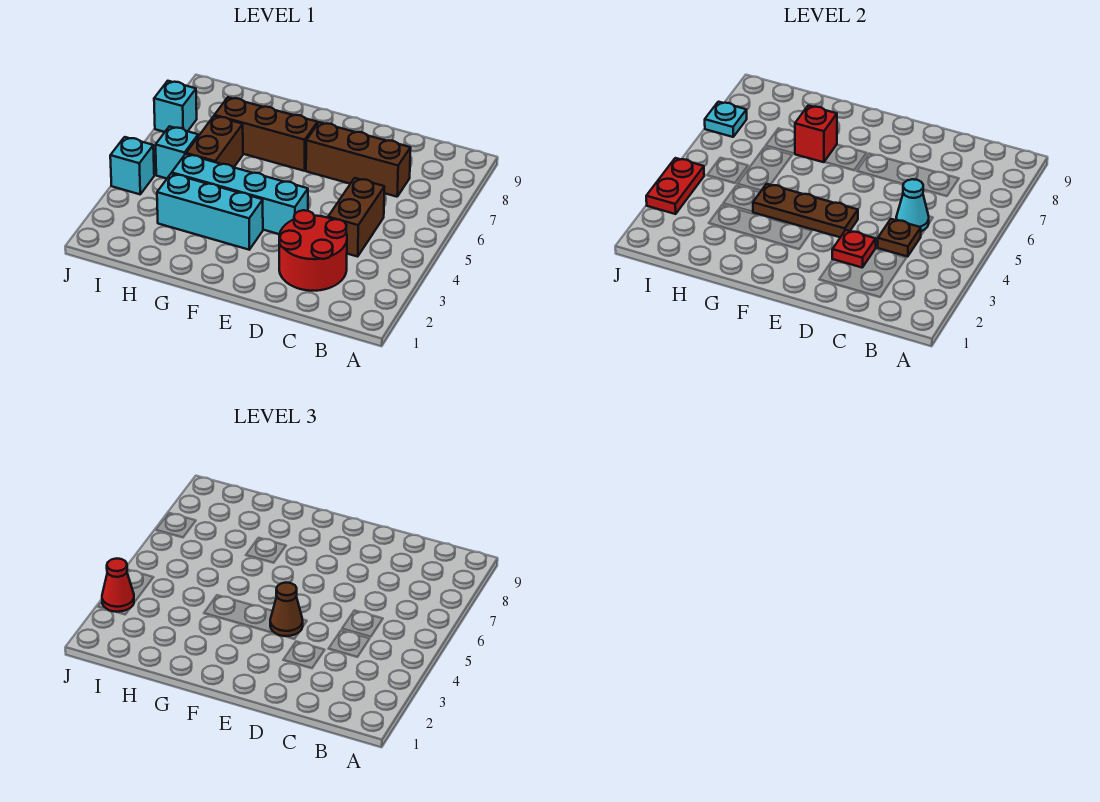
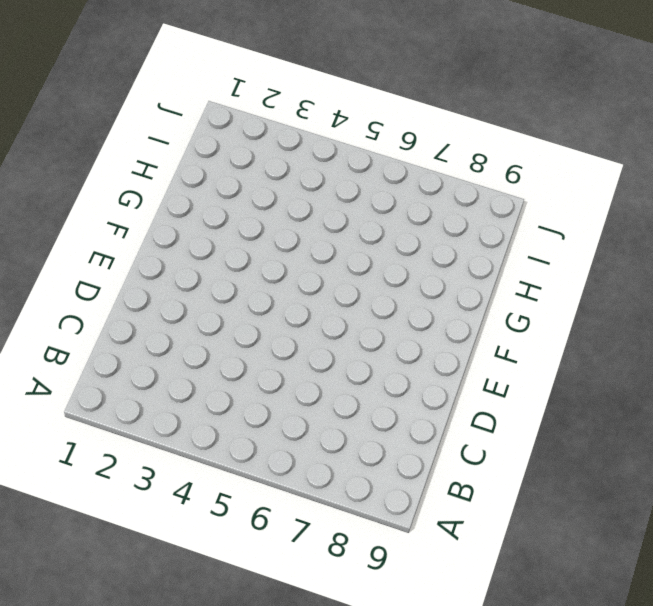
none -> red round brick C2:D3 level 1
none -> brown brick C4:C5 level 1
none -> brown brick C7:E7 level 1

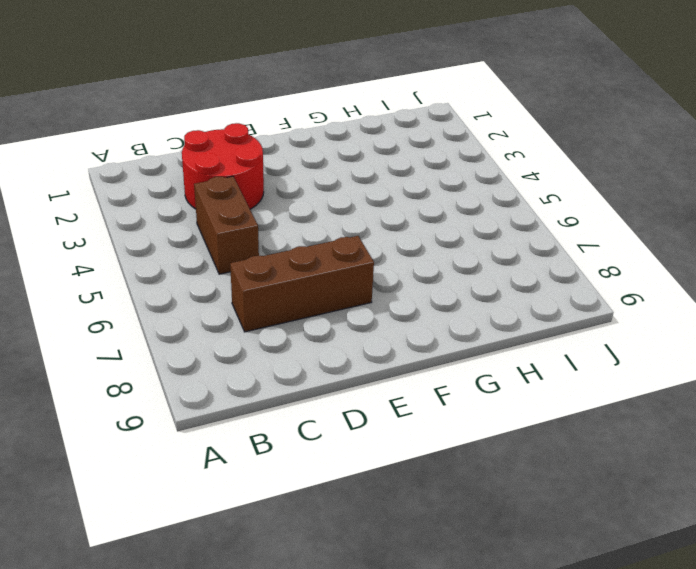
none -> cyan brick E4:H4 level 1
none -> cyan brick F3:H3 level 1
none -> brown brick F7:H7 level 1

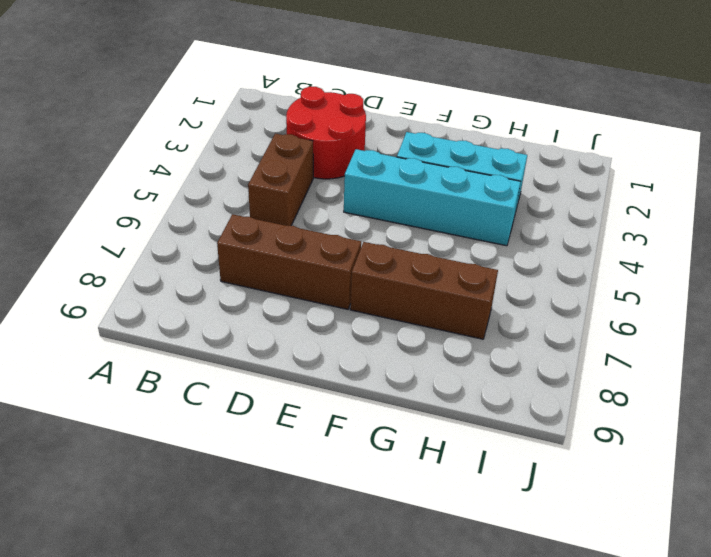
none -> brown brick H5:H6 level 1
none -> cyan brick I5 level 1
none -> cyan brick J4 level 1

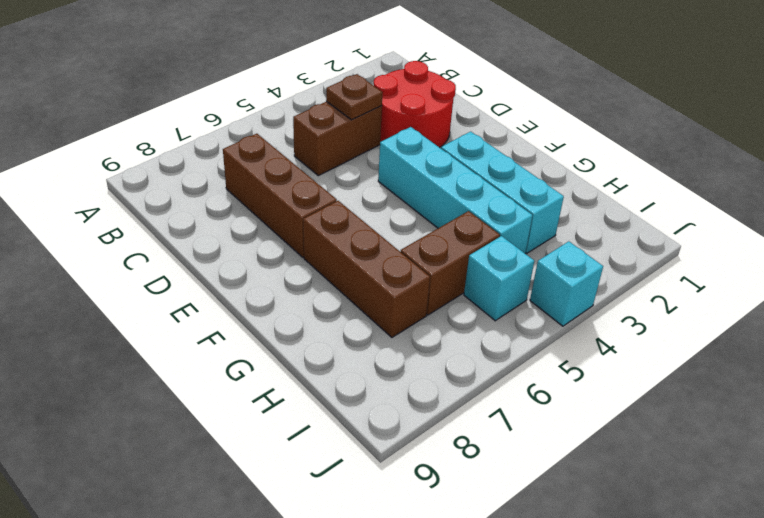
none -> cyan brick J7 level 1
none -> cyan cone C5 level 2
none -> red plate D3 level 2

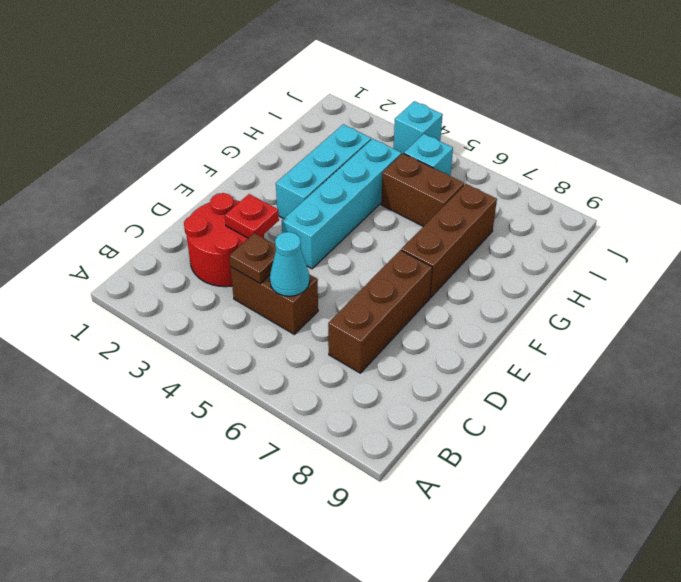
none -> cyan brick J7 level 1
none -> brown plate E4:G4 level 2
none -> red brick G7 level 2

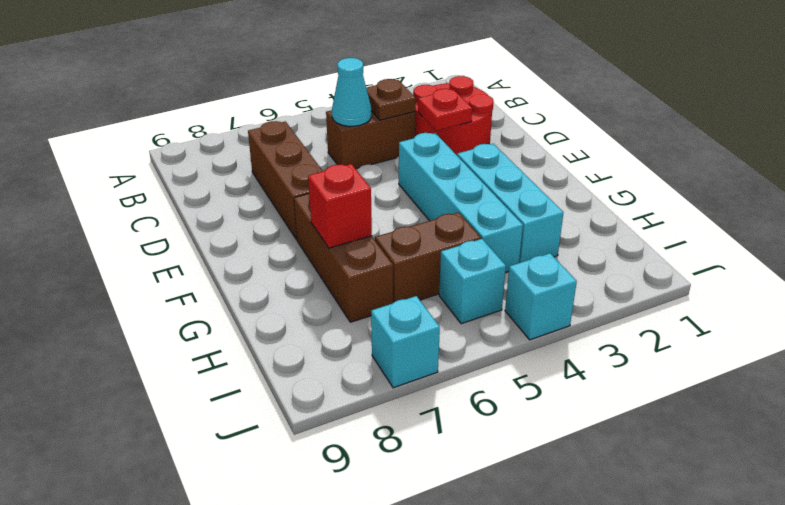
none -> brown plate E4:G4 level 2
none -> red plate J3:J4 level 2
none -> cyan plate J7 level 2

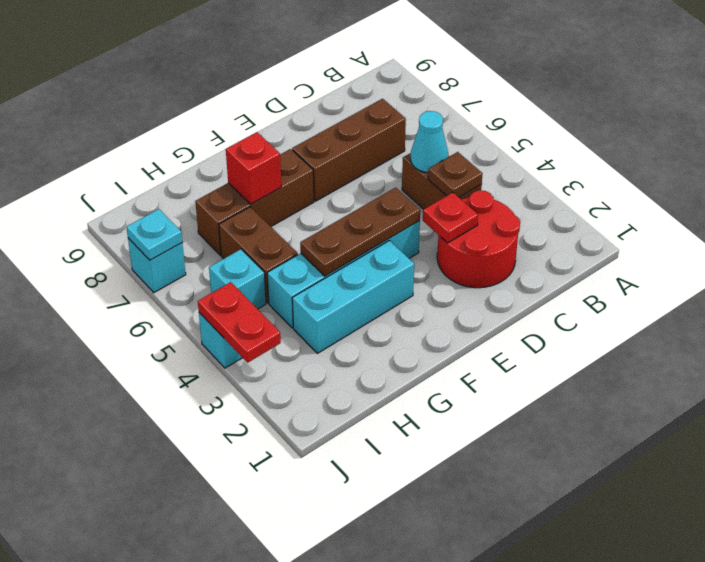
none -> brown cone E4 level 3
none -> red cone J3 level 3

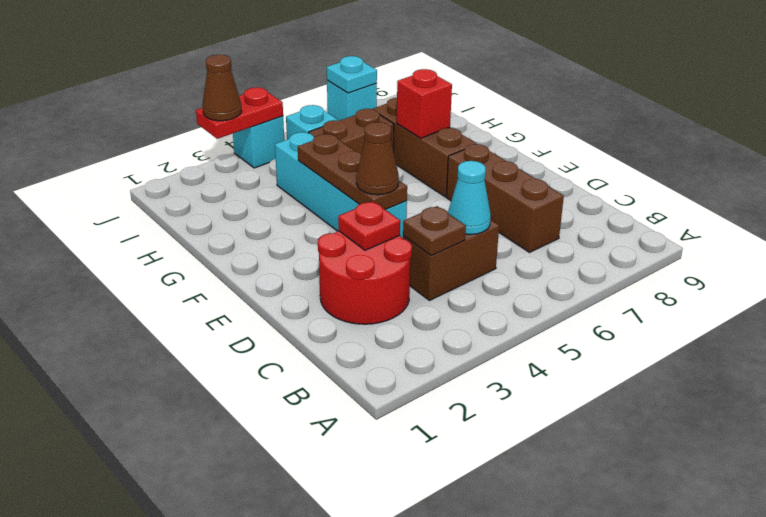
brown cone J3 level 3 -> red cone J3 level 3
none -> cyan brick F3:H3 level 1

